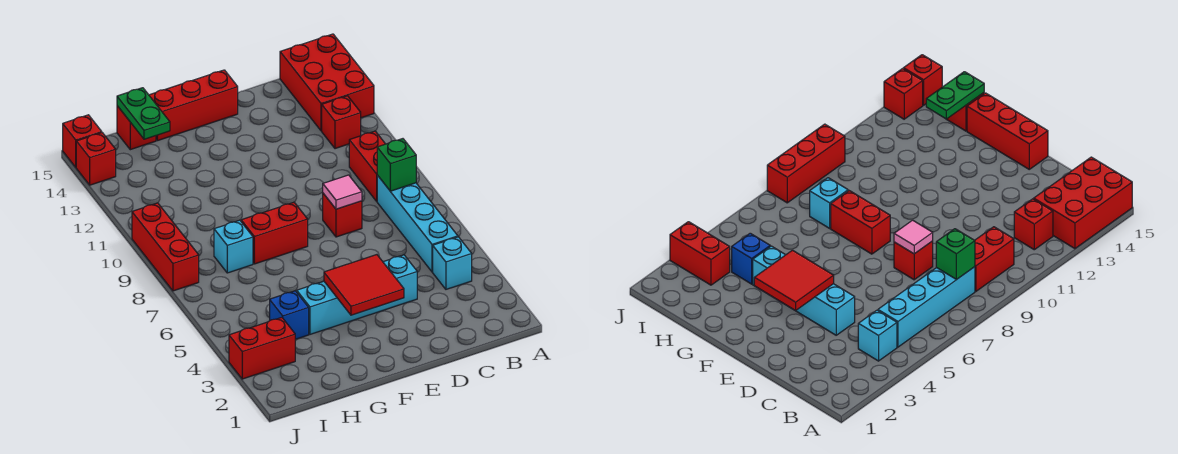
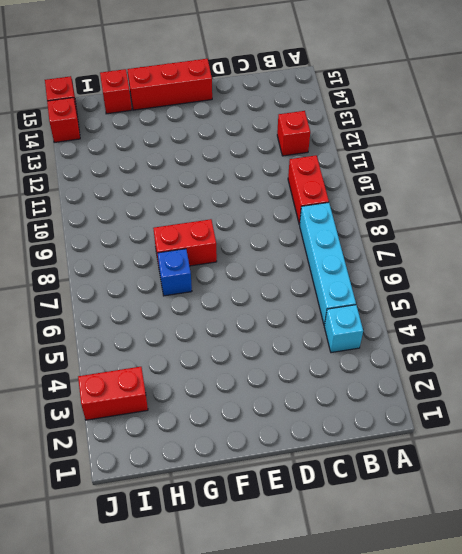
blue brick G7 level 1 -> blue brick H4 level 1
none -> red brick A13:B15 level 1
none -> cyan brick D4:G4 level 1
none -> red brick D8 level 1

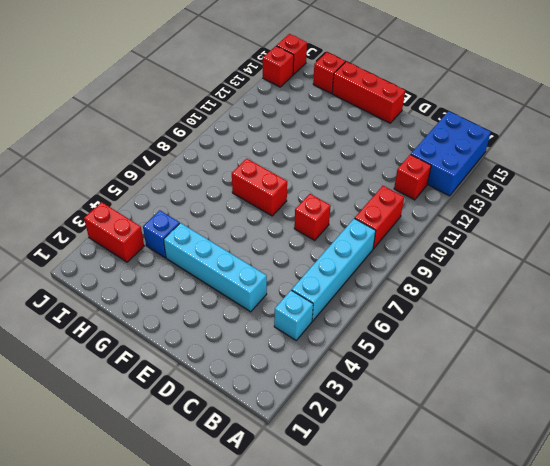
blue brick A13:B15 level 1 -> red brick A13:B15 level 1
none -> cyan brick H8 level 1
none -> red brick J8:J10 level 1
none -> green brick B8 level 2

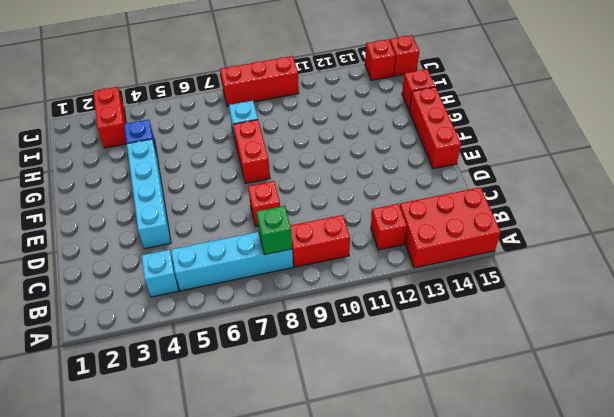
none -> pink tile D8 level 2
none -> red tile E3:F4 level 2
none -> green plate H14:H15 level 2

